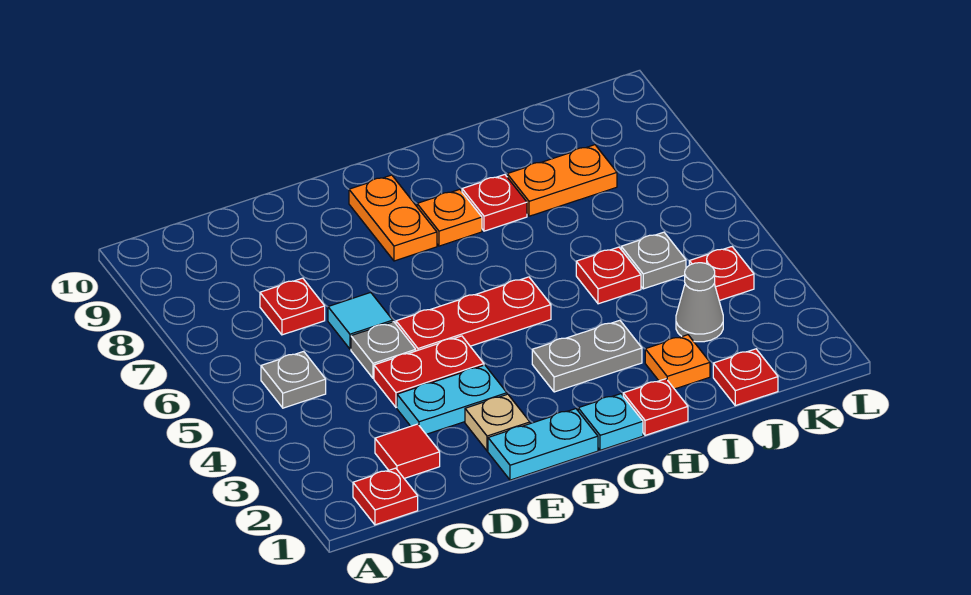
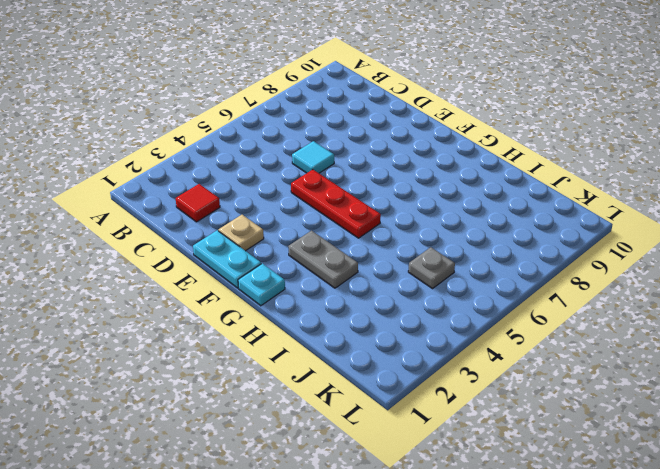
none -> red plate B1 level 1
none -> grey plate B5 level 1
none -> red plate C7 level 1

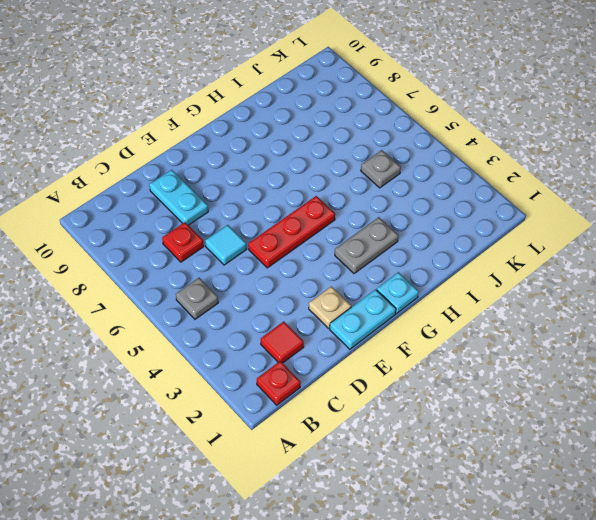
cyan plate D8:D9 level 1 -> cyan plate D3:E3 level 1
none -> red plate D4:E4 level 1
none -> grey plate D5 level 1
none -> orange plate F8:F9 level 1

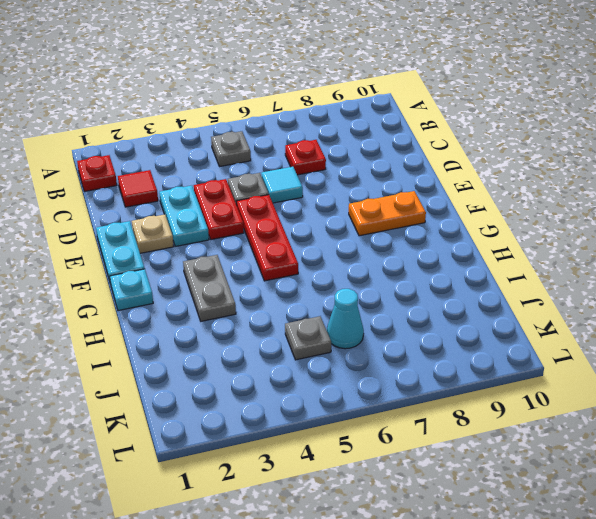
cyan cone J6 level 1 -> none
none -> orange plate G8 level 1
none -> red plate H1 level 1
none -> red plate H8 level 1

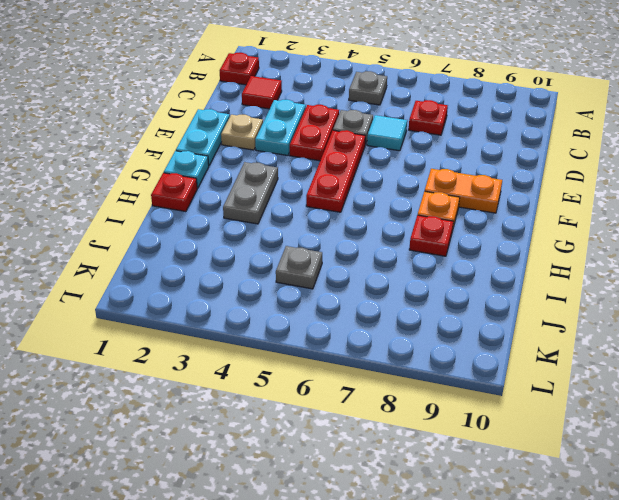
none -> orange plate I2 level 1
none -> red plate I5 level 1
none -> orange plate I8:J8 level 1

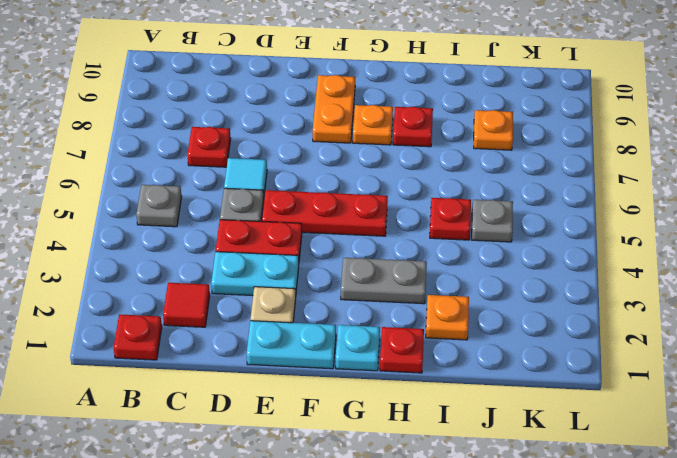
orange plate J8 level 1 -> orange plate I8:J8 level 1
none -> red plate J1 level 1
none -> grey cone J3 level 1
none -> red plate K4 level 1

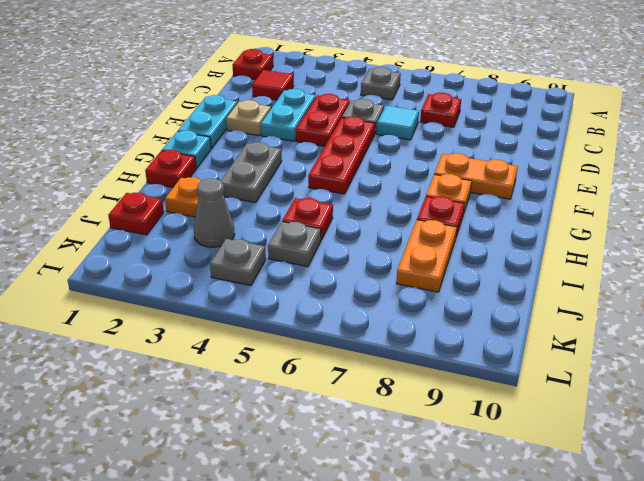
grey plate K4 level 1 -> red plate K4 level 1

